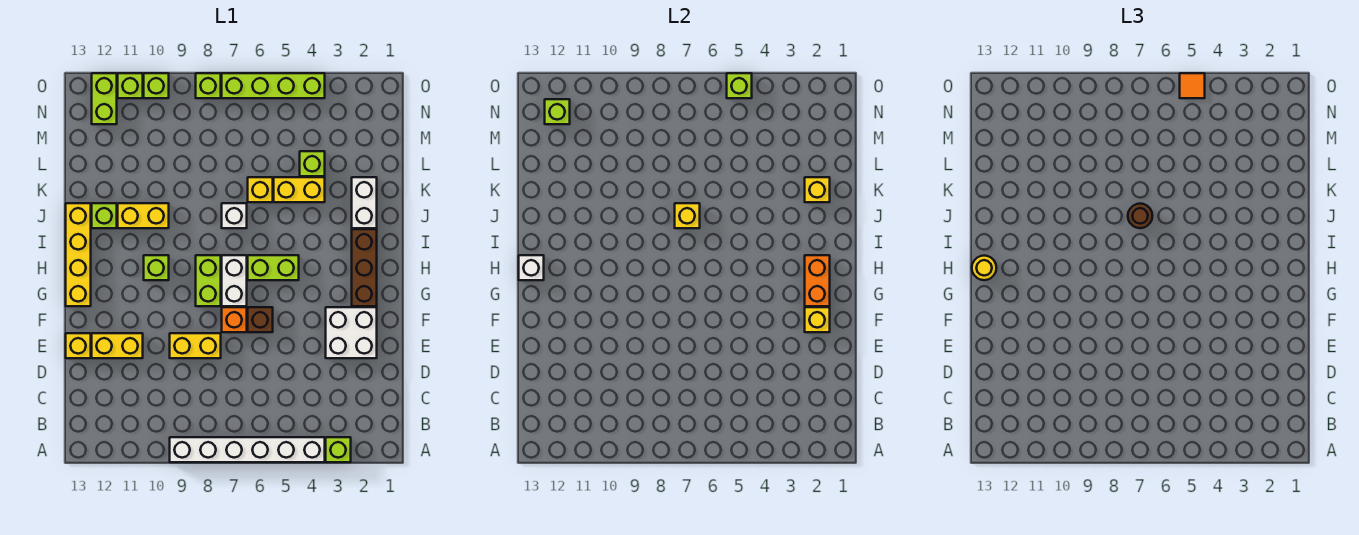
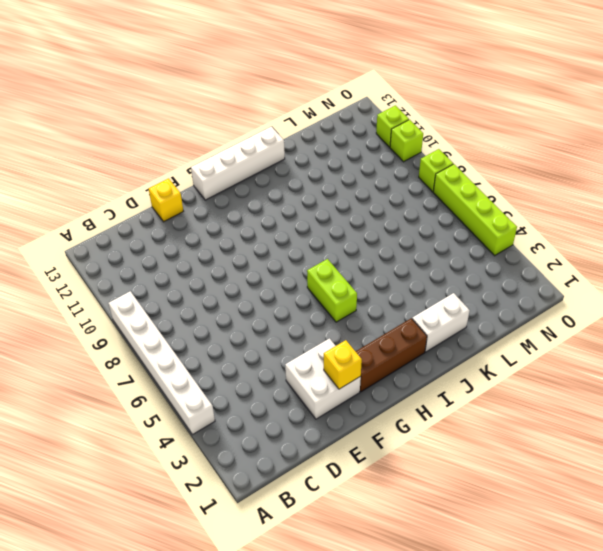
white brick G13:J13 level 1 -> yellow brick G13:J13 level 1
none -> lime brick A3 level 1
none -> yellow brick E8:E9 level 1
none -> yellow brick E11:E12 level 1
none -> brown brick F6 level 1

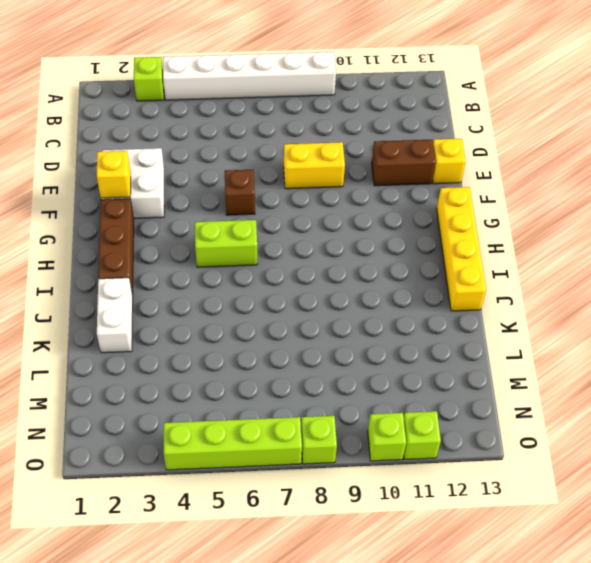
brown brick E11:E12 level 1 -> yellow brick E11:E12 level 1
none -> orange brick F7 level 1
none -> white brick G7:H7 level 1
none -> lime brick G8:H8 level 1
none -> lime brick H10 level 1

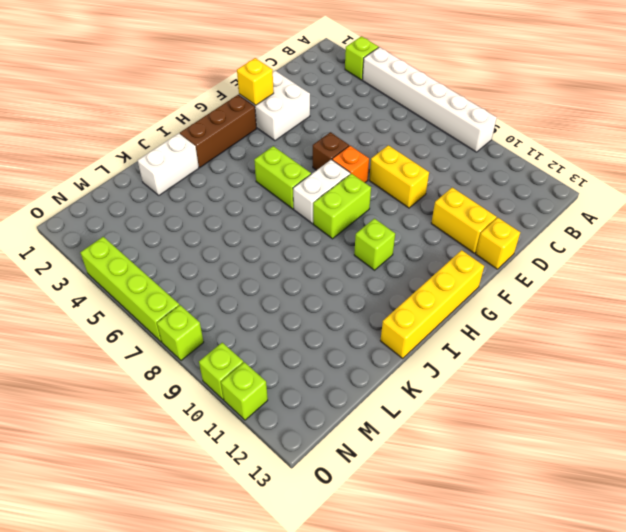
none -> white brick J7 level 1
none -> yellow brick J10:J11 level 1
none -> lime brick J12 level 1
none -> yellow brick K4:K5 level 1

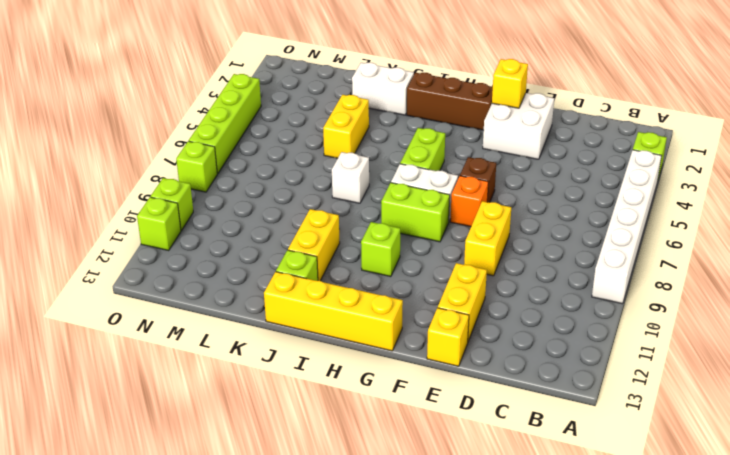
none -> yellow brick K6 level 1
none -> lime brick L4 level 1
none -> lime brick N12:O12 level 1
none -> orange brick G2:H2 level 2

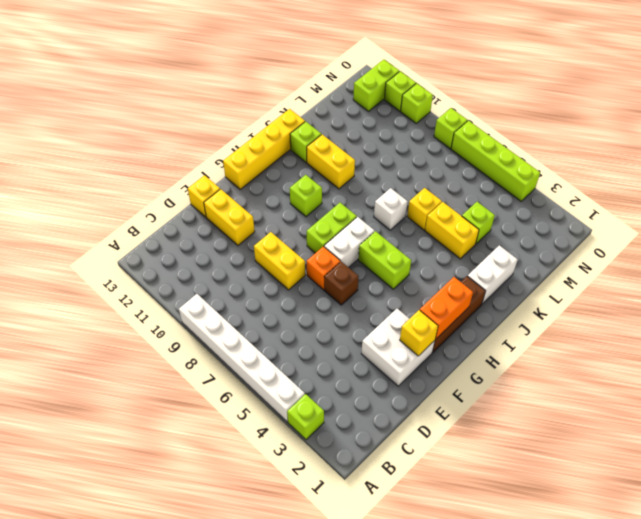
none -> white brick H13 level 2
none -> yellow brick J7 level 2
none -> yellow brick K2 level 2
none -> lime brick N12 level 2

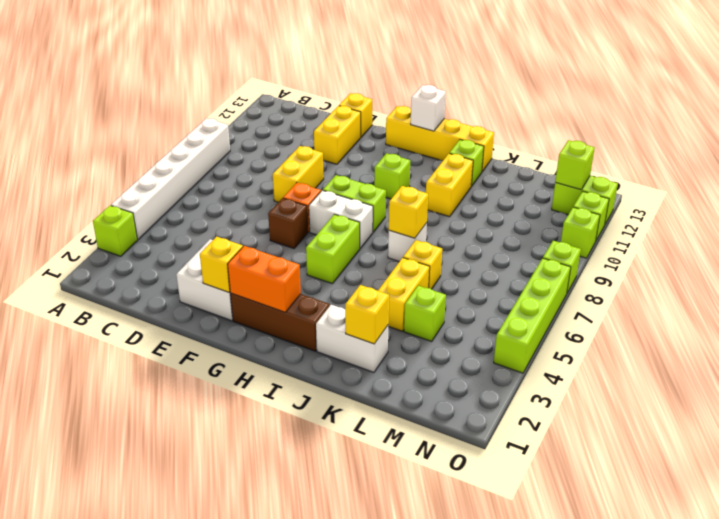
none -> lime brick O5 level 2
none -> yellow round brick H13 level 3
none -> brown round brick J7 level 3
none -> orange tile O5 level 3

